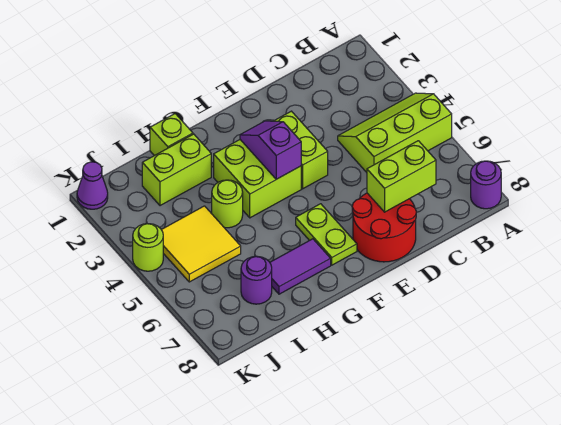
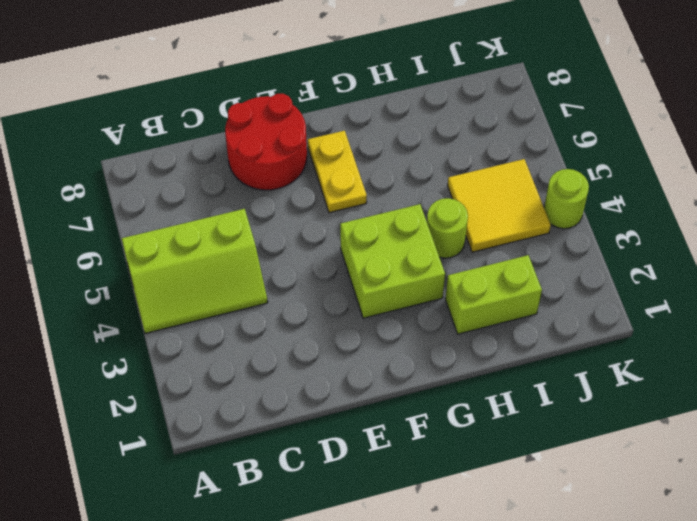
yellow plate F6:F7 level 1 -> lime plate F6:F7 level 1
none -> purple round brick A8 level 1
none -> lime brick E3:E4 level 1
none -> purple tile G7:H7 level 1

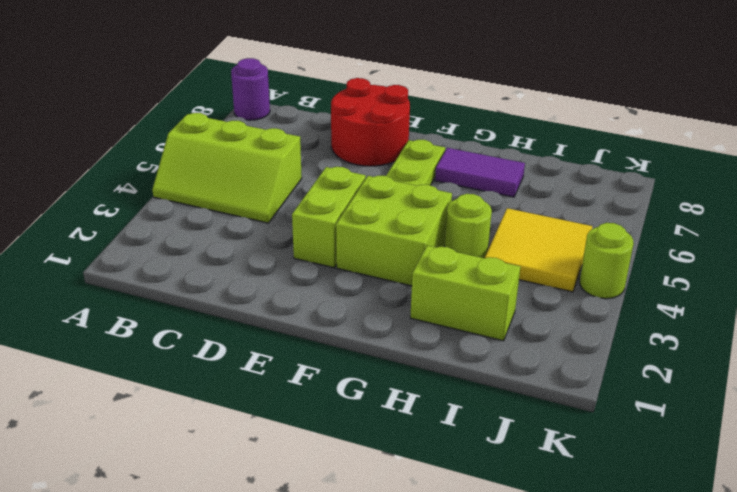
none -> lime brick H1 level 1
none -> purple round brick I7 level 1
none -> purple cone K1 level 1

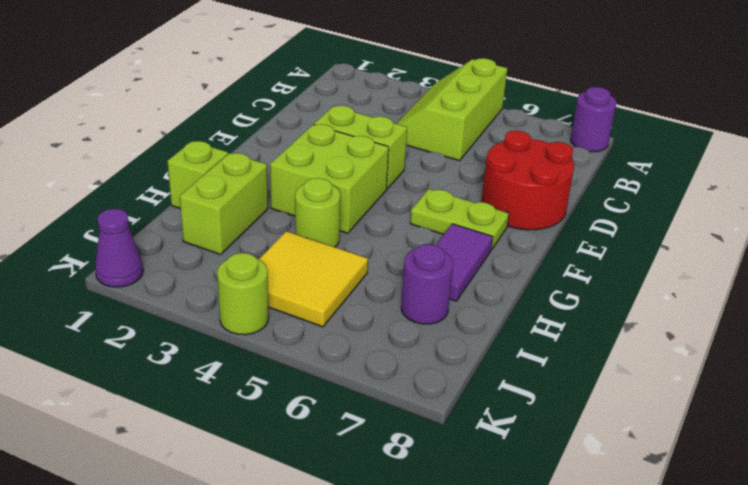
none -> lime brick C7:D7 level 2
none -> purple slope F3:F4 level 2 top 4

